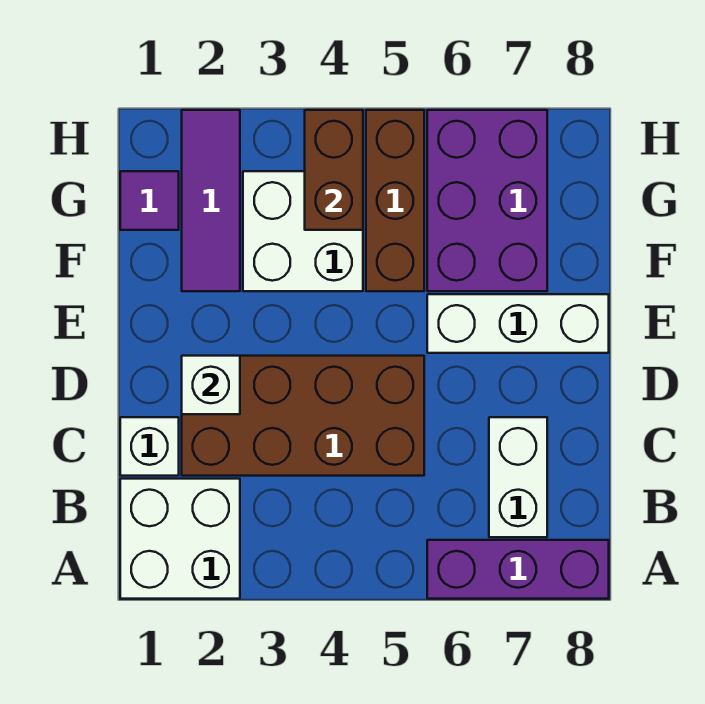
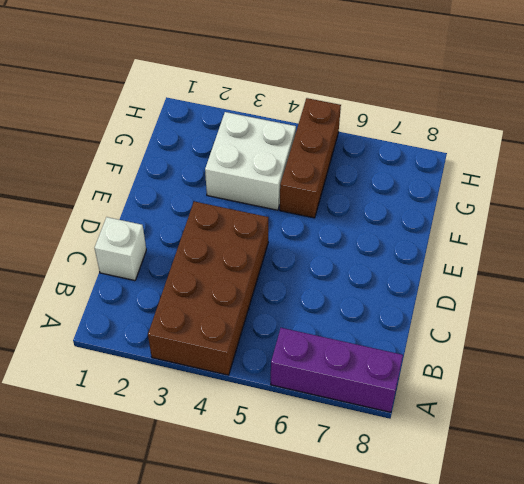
brown brick A3:D4 level 1 -> brown brick C2:D5 level 1
none -> white brick A1:B2 level 1
none -> white brick B7:C7 level 1
none -> white brick E6:E8 level 1

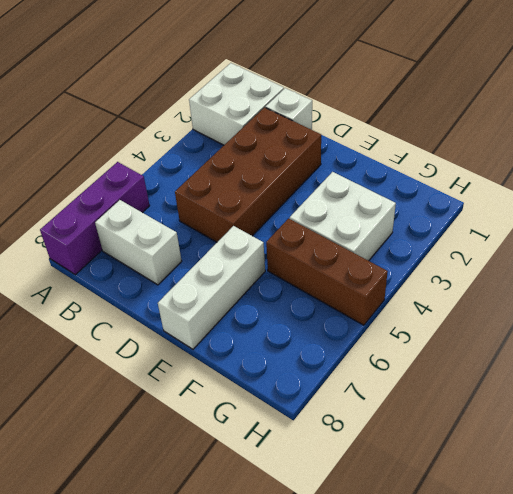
none -> purple tile F2:H2 level 1
none -> purple brick F6:H7 level 1
none -> purple tile G1 level 1

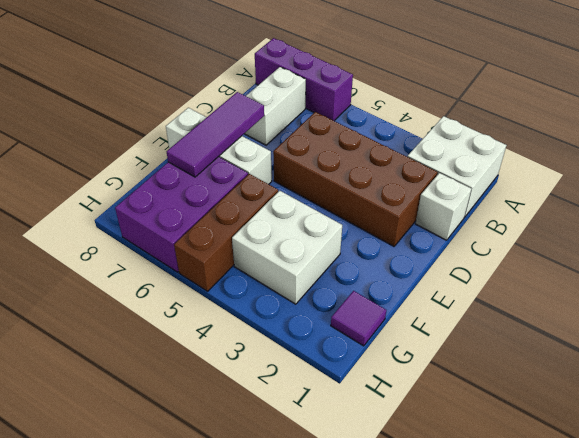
purple tile D7:F7 level 2 -> purple tile F2:H2 level 1
none -> white brick D2 level 2
none -> brown brick G4:H4 level 2

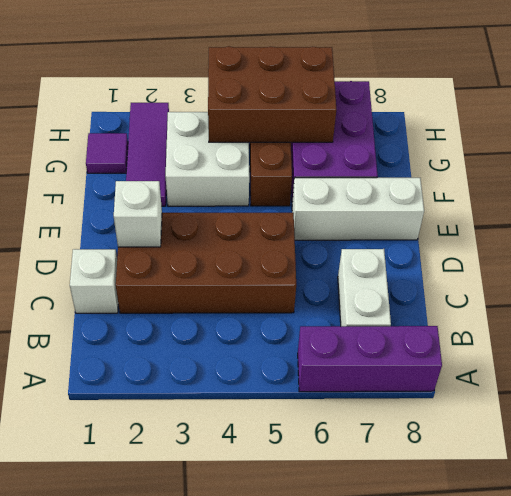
brown brick G4:H6 level 2 -> brown brick G4:H4 level 2
none -> white brick A1:B2 level 1

